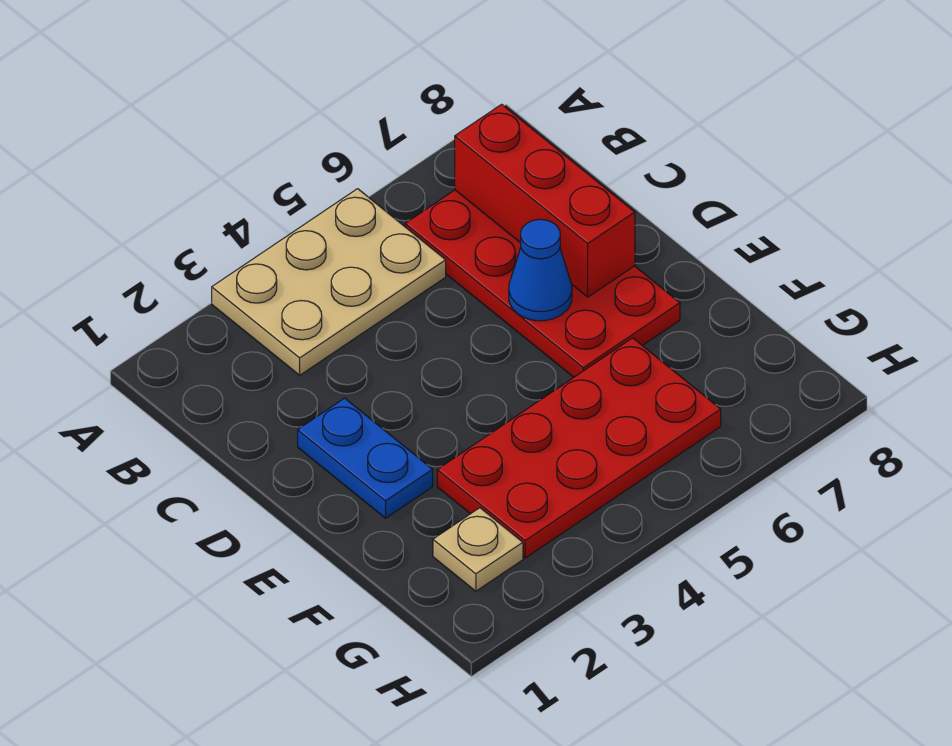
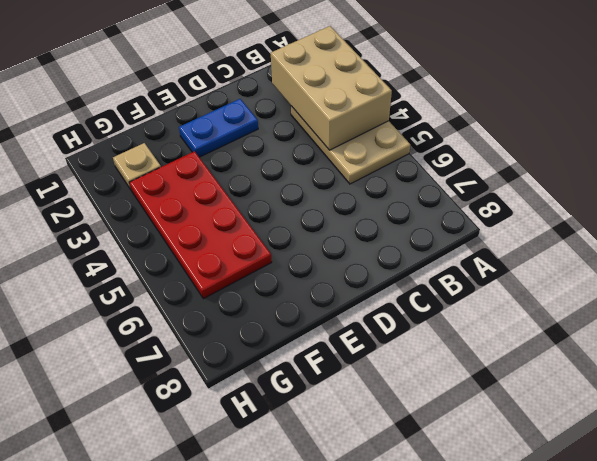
tan brick A2:B4 level 2 -> none
none -> red plate B6:E7 level 1
none -> red brick B7:D7 level 2

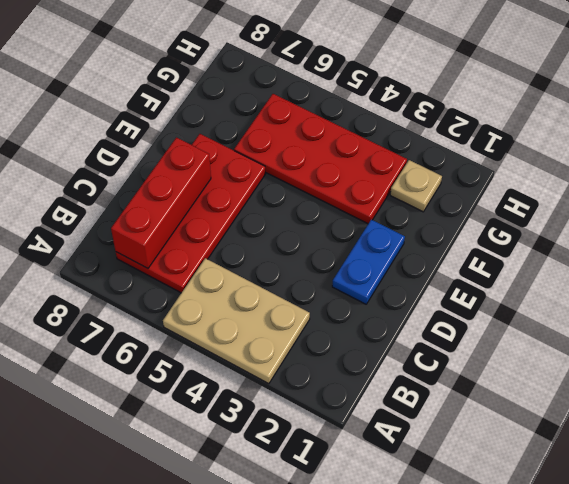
none -> blue cone D6 level 2

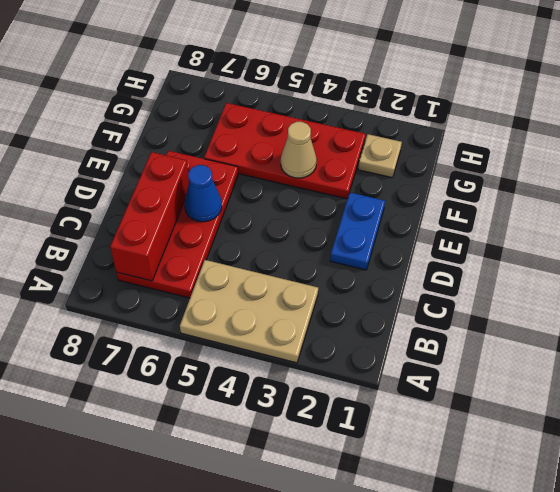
tan cone F4 level 2 -> none

